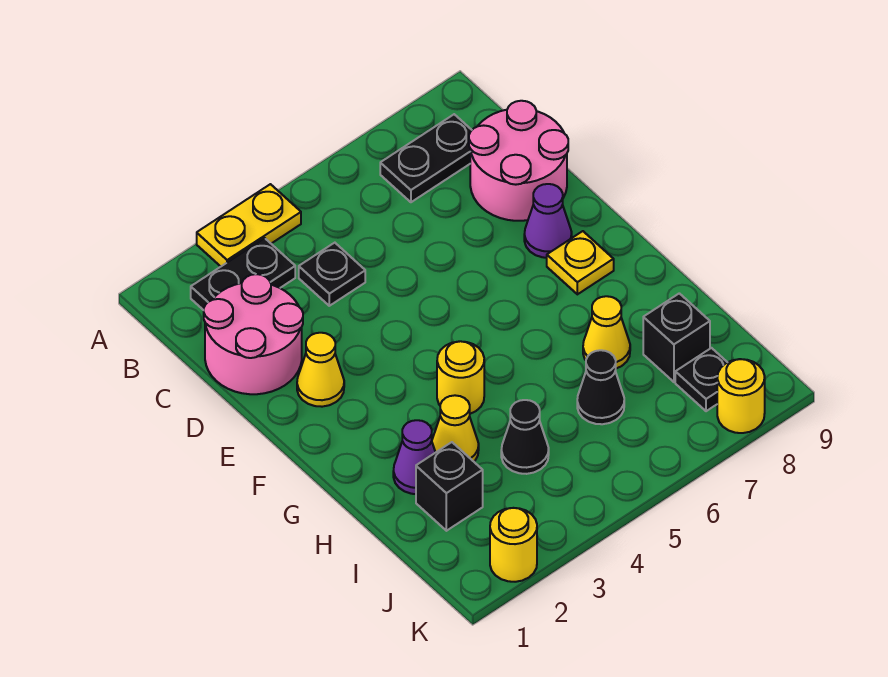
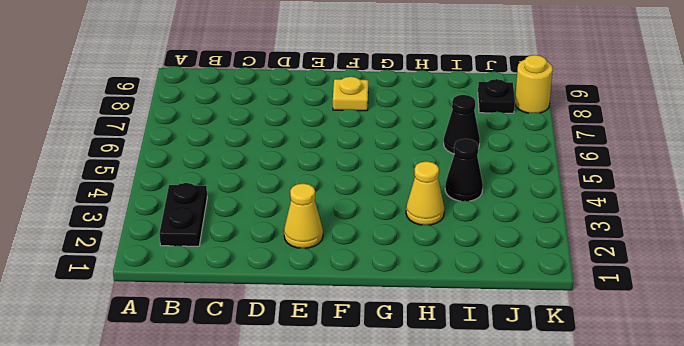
none -> yellow plate A3:A4 level 1
none -> black plate B7:B8 level 1
none -> pink round brick C1:D2 level 1

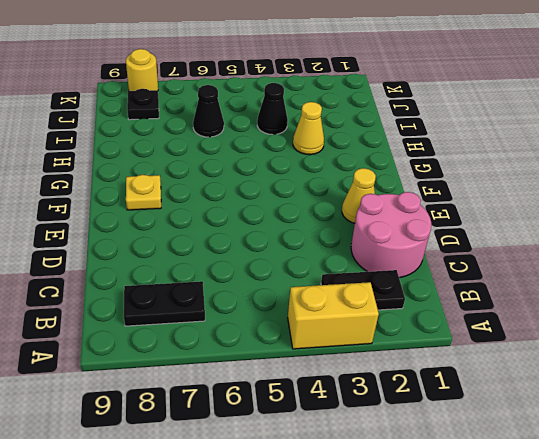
yellow brick A3:A4 level 1 -> yellow plate A3:A4 level 1
none -> black plate C4 level 1
none -> pink round brick C8:D9 level 1
none -> purple cone E8 level 1

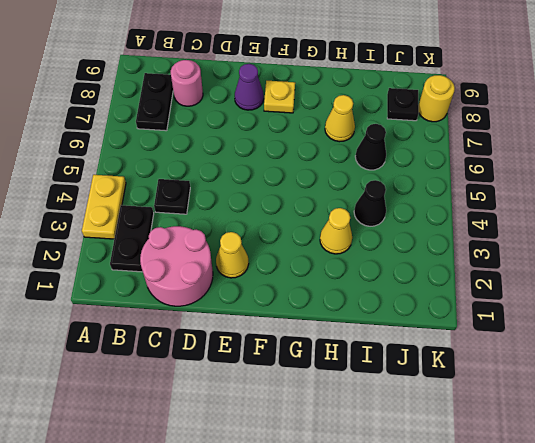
pink round brick C8 level 1 -> pink round brick C8:D9 level 1
none -> yellow round brick G4 level 1
none -> purple cone H2 level 1
none -> black brick I2 level 1

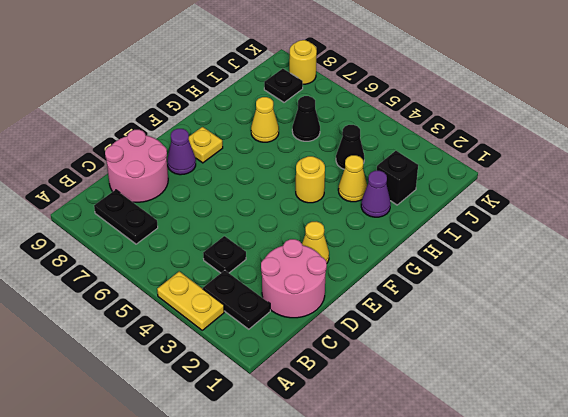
none -> black brick I8 level 1
none -> yellow round brick K2 level 1

